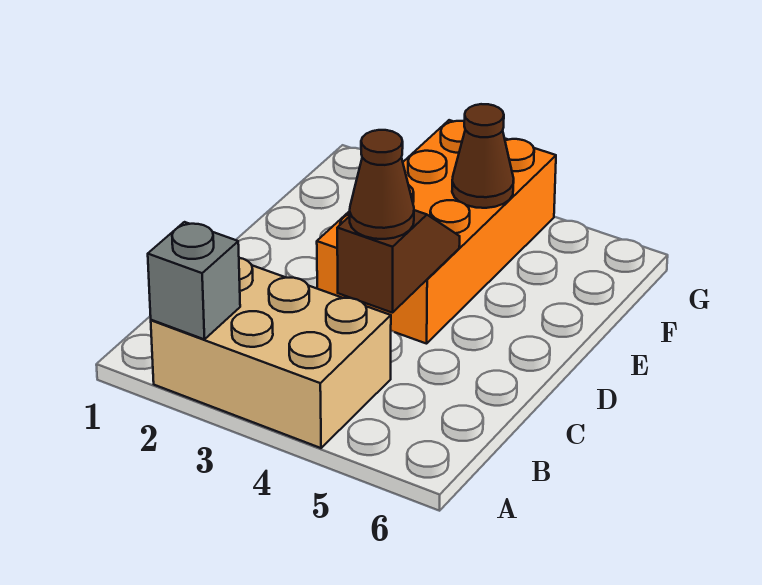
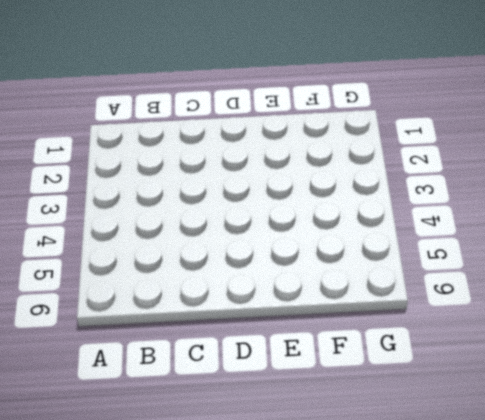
none -> tan brick A2:B4 level 1
none -> orange brick D3:G4 level 1

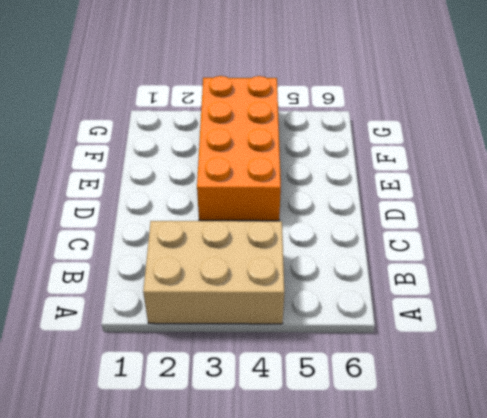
none -> grey brick A2 level 2
none -> brown slope C4:D4 level 2 top C

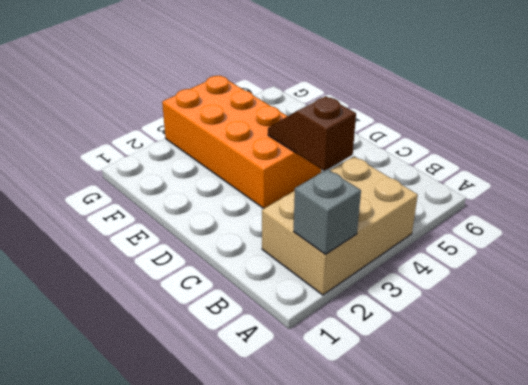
none -> brown cone F4 level 2
none -> brown cone C4 level 3

